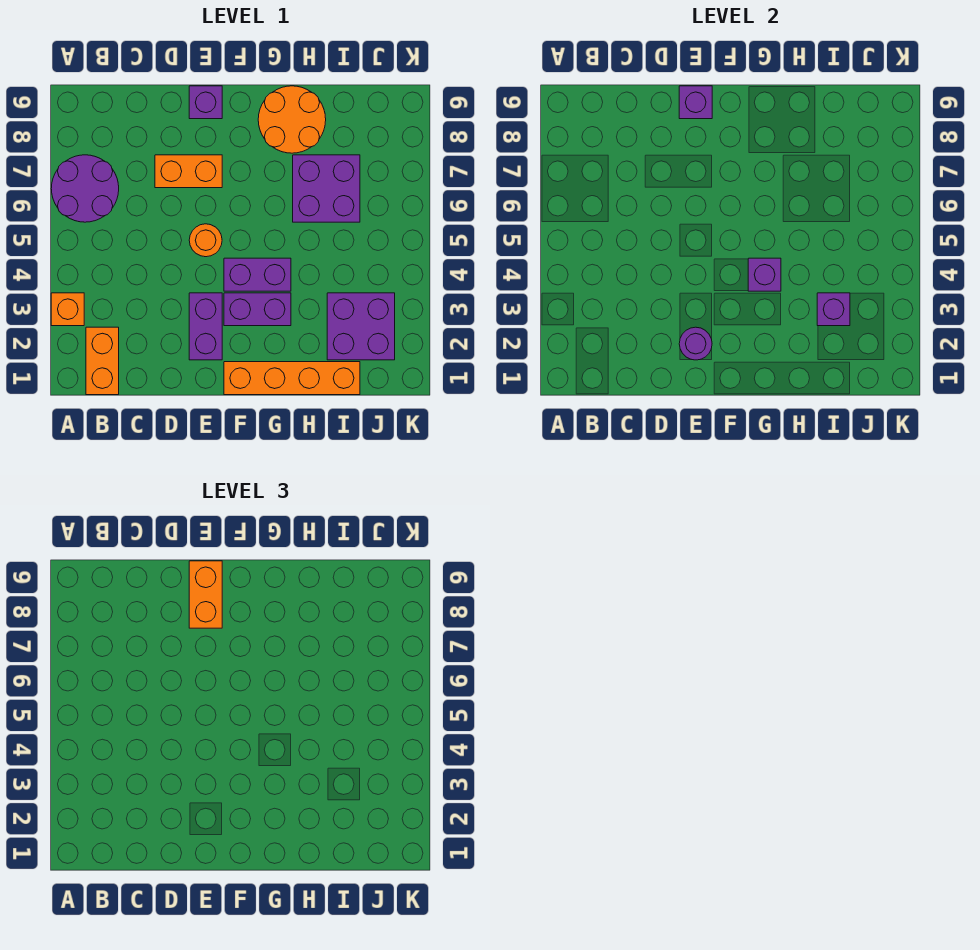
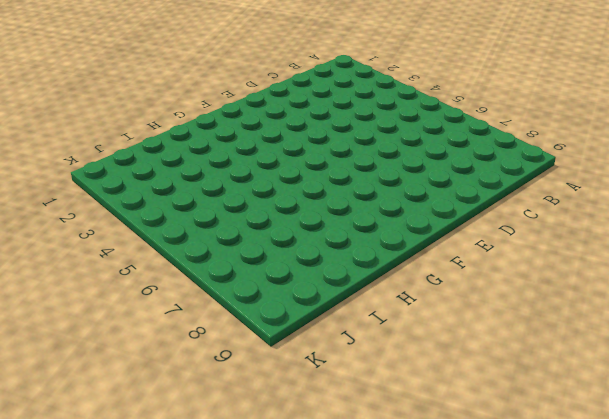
none -> orange brick A3 level 1
none -> purple round brick A6:B7 level 1
none -> orange brick B1:B2 level 1

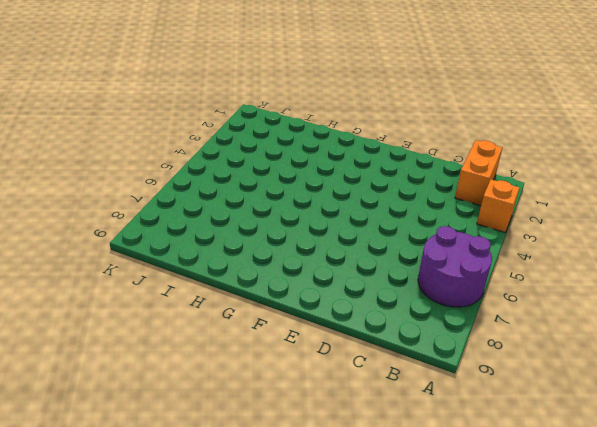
none -> orange brick D7:E7 level 1
none -> purple brick E2:E3 level 1
none -> orange round brick E5 level 1

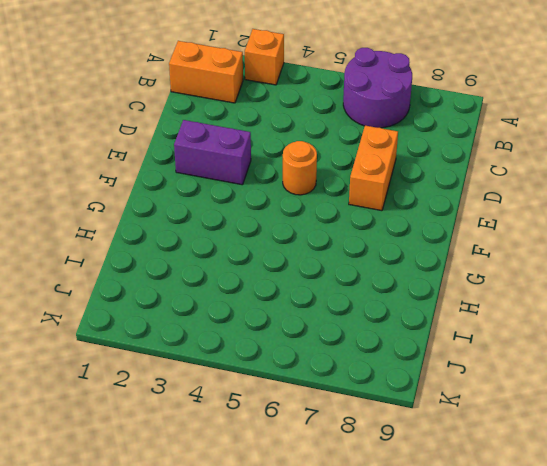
none -> purple brick E9 level 1
none -> orange brick F1:I1 level 1
none -> purple brick F3:G3 level 1

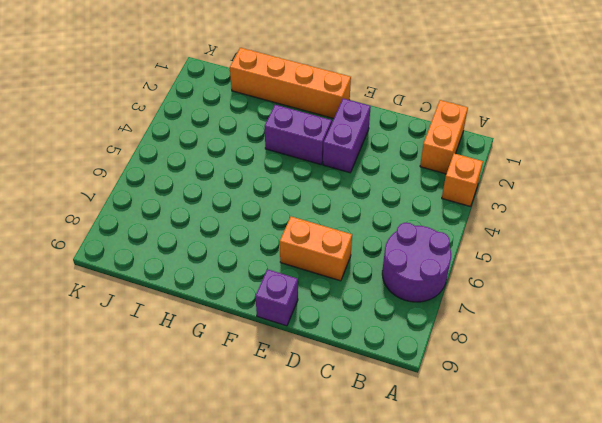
none -> orange round brick E5 level 1
none -> purple brick F4:G4 level 1
none -> orange round brick G8:H9 level 1

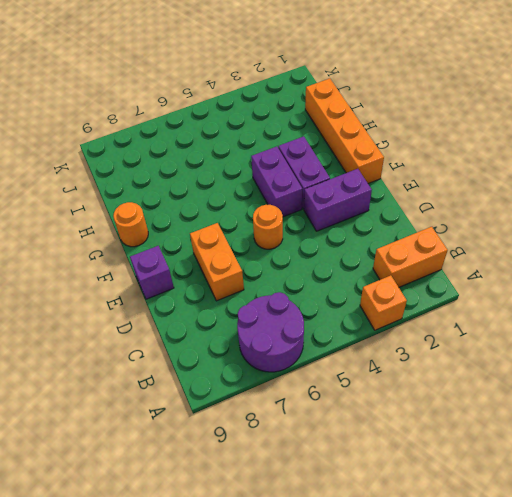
orange round brick G9 level 1 -> orange round brick G8:H9 level 1
none -> purple brick H6:I7 level 1
none -> purple brick I2:J3 level 1
none -> purple round brick E2 level 2

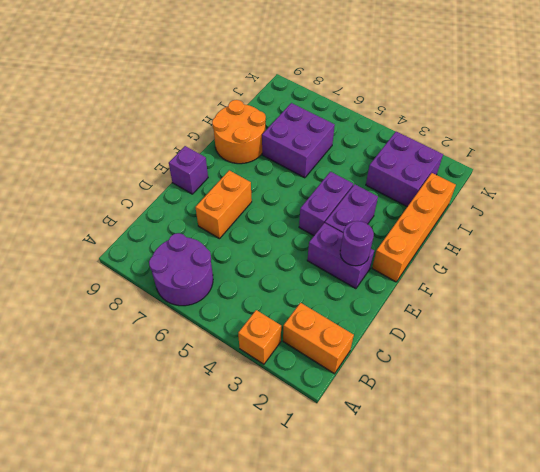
none -> orange round brick E5 level 1
none -> purple brick E9 level 2
none -> purple brick G4 level 2

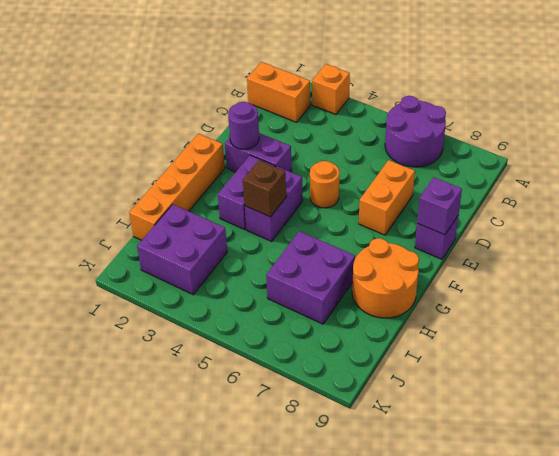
brown brick G4 level 2 -> purple brick G4 level 2
none -> purple brick I3 level 2
none -> orange brick E8:E9 level 3

